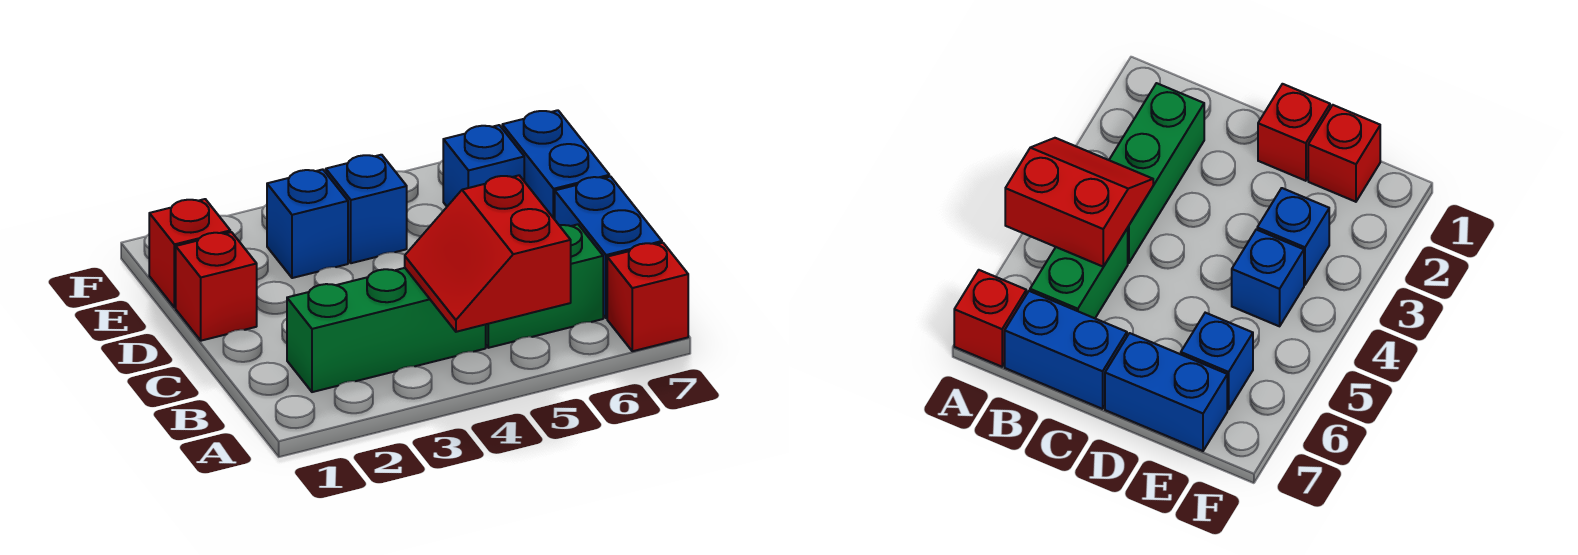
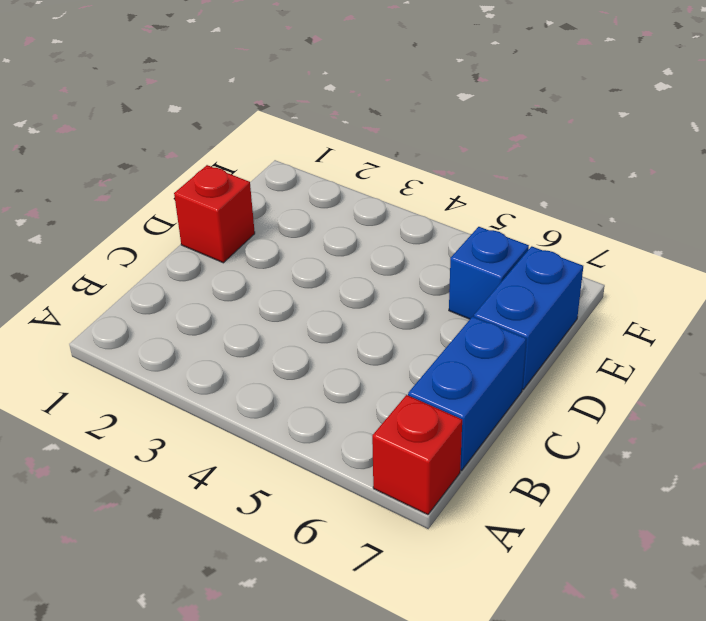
none -> green brick B2:B4 level 1
none -> green brick B5:B6 level 1

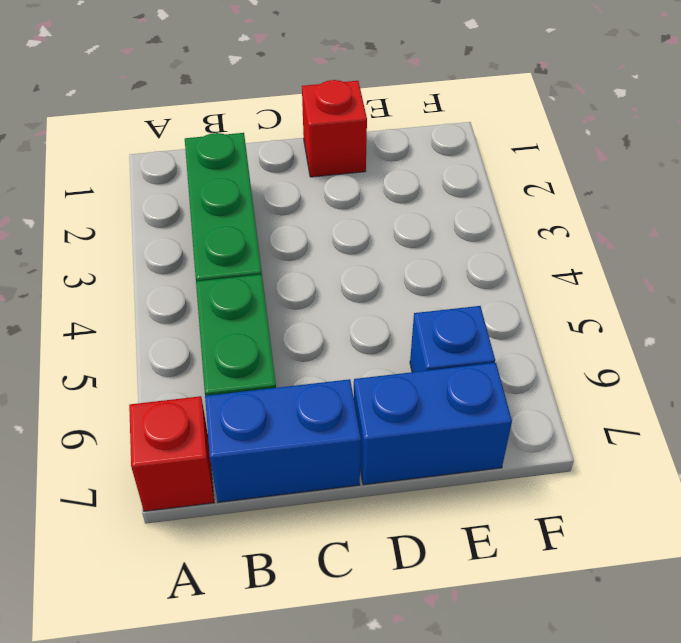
none -> red brick E1 level 1
none -> blue brick E3 level 1

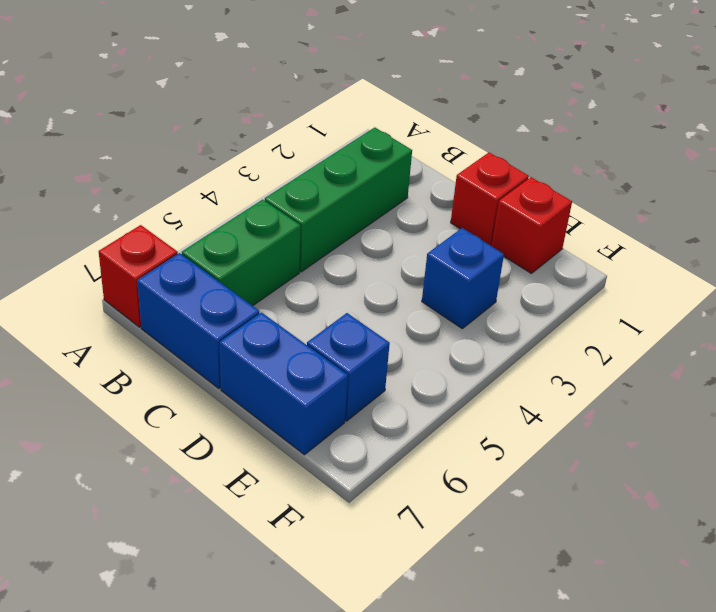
none -> blue brick E4 level 1
none -> red slope A4:B5 level 2 top 5

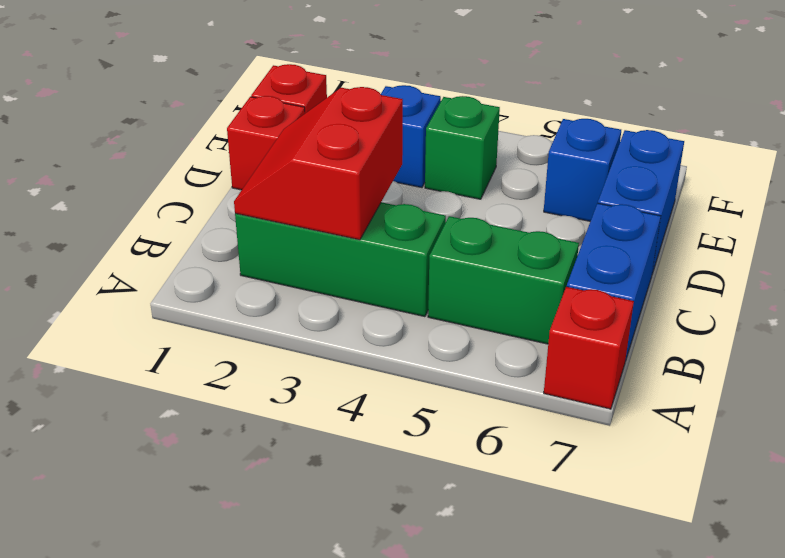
red slope B2:C3 level 2 top 3 -> red slope A4:B5 level 2 top 5
green brick E4 level 1 -> blue brick E4 level 1

